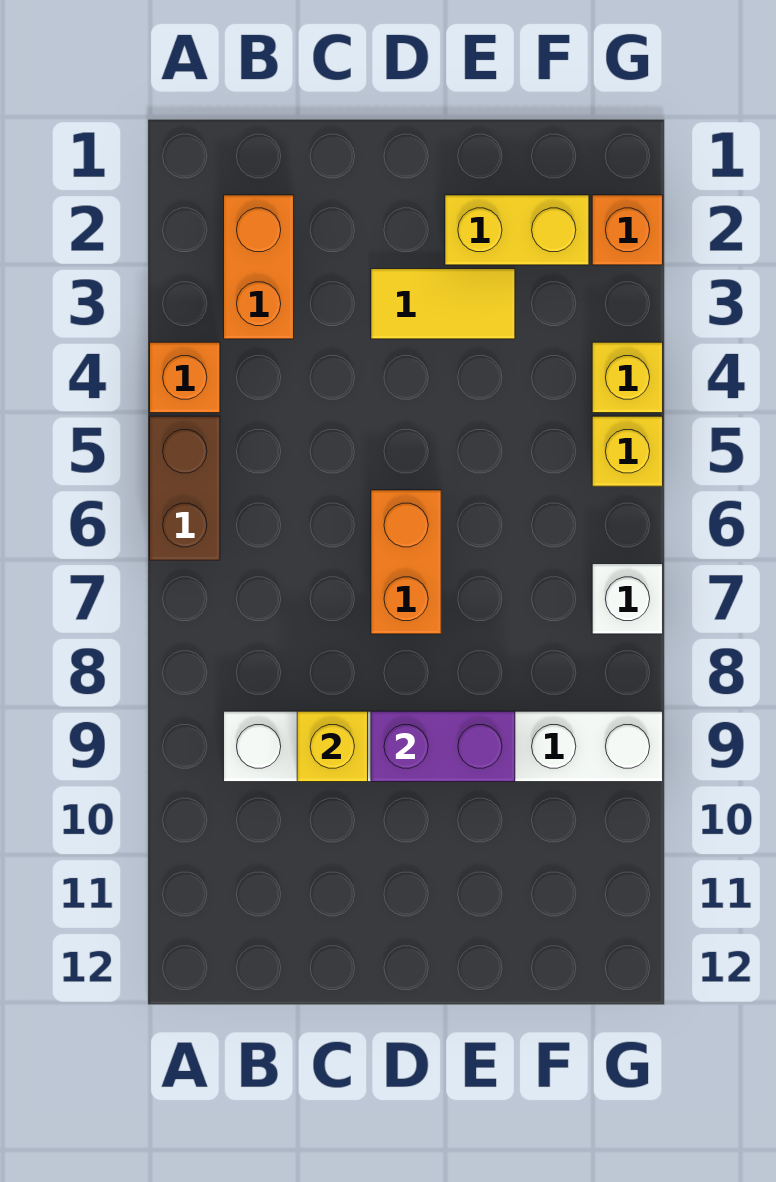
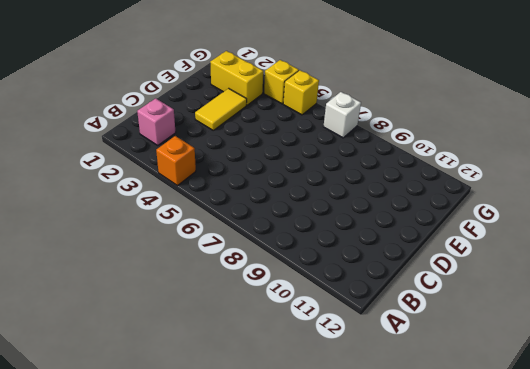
pink brick B2 level 1 -> orange brick B2:B3 level 1
yellow brick F2:F3 level 1 -> yellow brick E2:F2 level 1
none -> brown brick A5:A6 level 1
none -> white brick B9:G9 level 1
none -> orange brick D6:D7 level 1

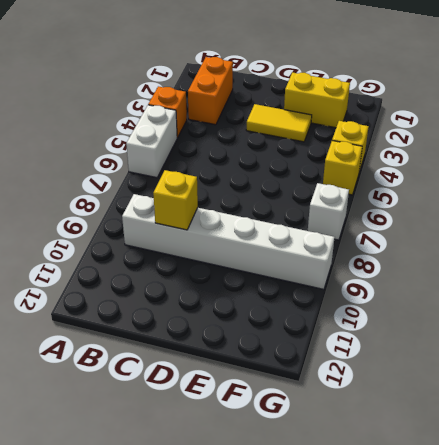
white brick A5:A6 level 1 -> brown brick A5:A6 level 1
none -> orange brick D6:D7 level 1
none -> orange brick G2 level 1
none -> purple brick D9:E9 level 2

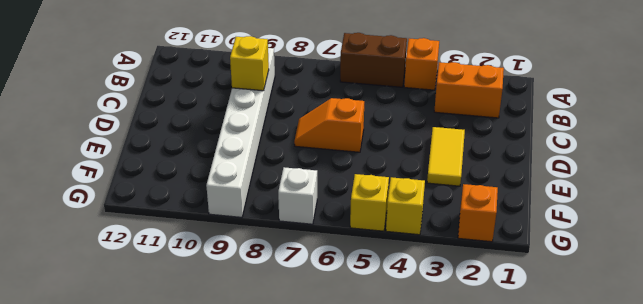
orange slope D6:D7 level 1 top 6 -> orange brick D6:D7 level 1
none -> yellow brick E2:F2 level 1
none -> purple brick D9:E9 level 2

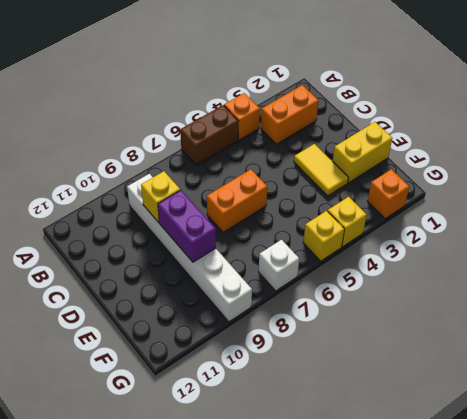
yellow brick E1:E2 level 1 -> yellow brick E2:F2 level 1

